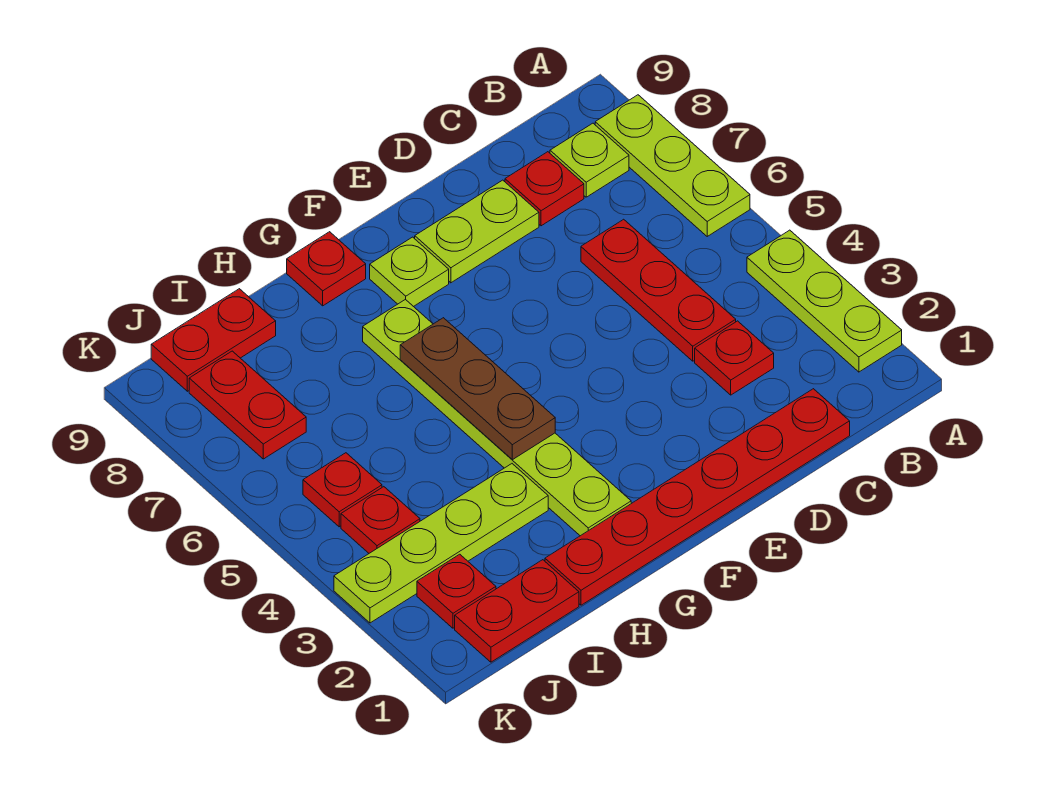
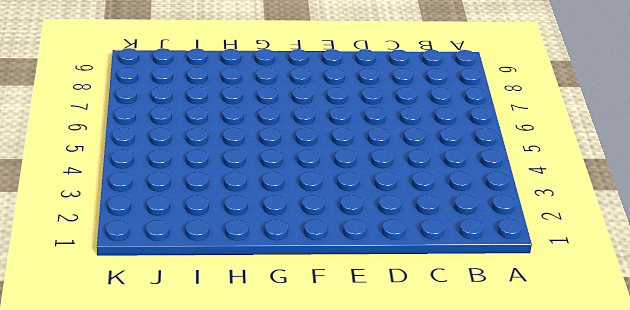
none -> lime plate A2:A4 level 1
none -> lime plate A6:A8 level 1
none -> lime plate B8 level 1

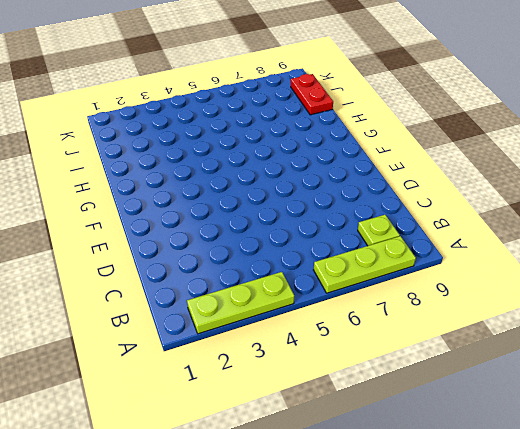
none -> red plate C1:H1 level 1
none -> red plate C3 level 1
none -> red plate C4:C6 level 1

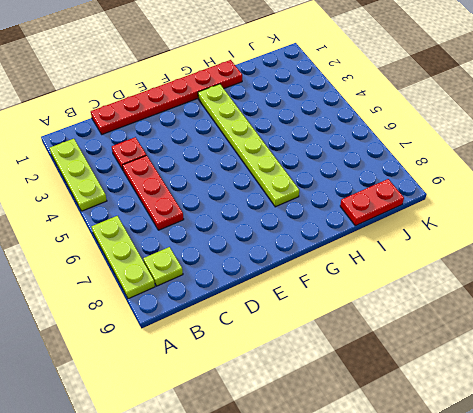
none -> red plate C8 level 1
none -> lime plate D8:E8 level 1
none -> lime plate F8 level 1

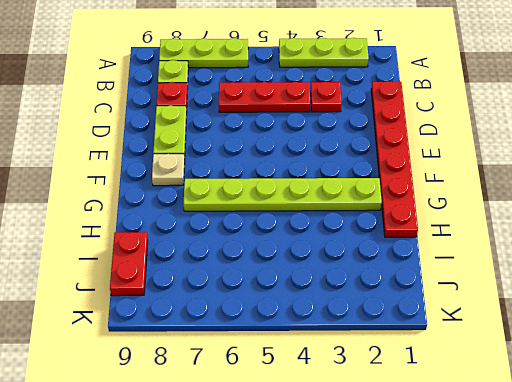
tan plate F8 level 1 -> lime plate F8 level 1
none -> red plate G9 level 1
none -> lime plate H3:K3 level 1
none -> red plate I1:J1 level 1

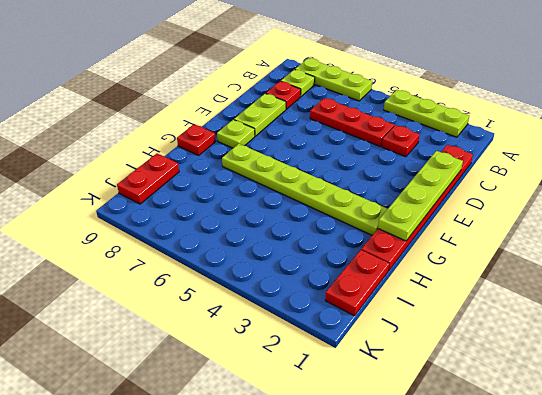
lime plate D1:G1 level 2 -> lime plate H3:K3 level 1
none -> red plate J2 level 1
none -> red plate J4 level 1
none -> red plate J5 level 1

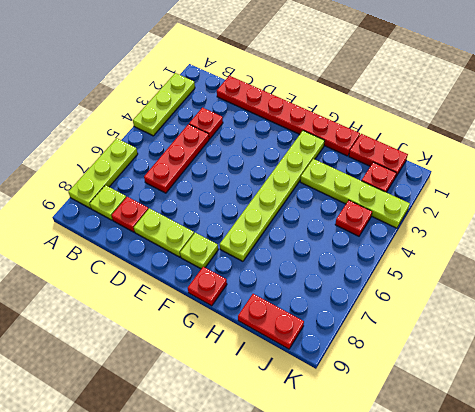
none -> red plate J5 level 1
none -> red plate J7:J8 level 1
none -> brown plate G4:G6 level 2

